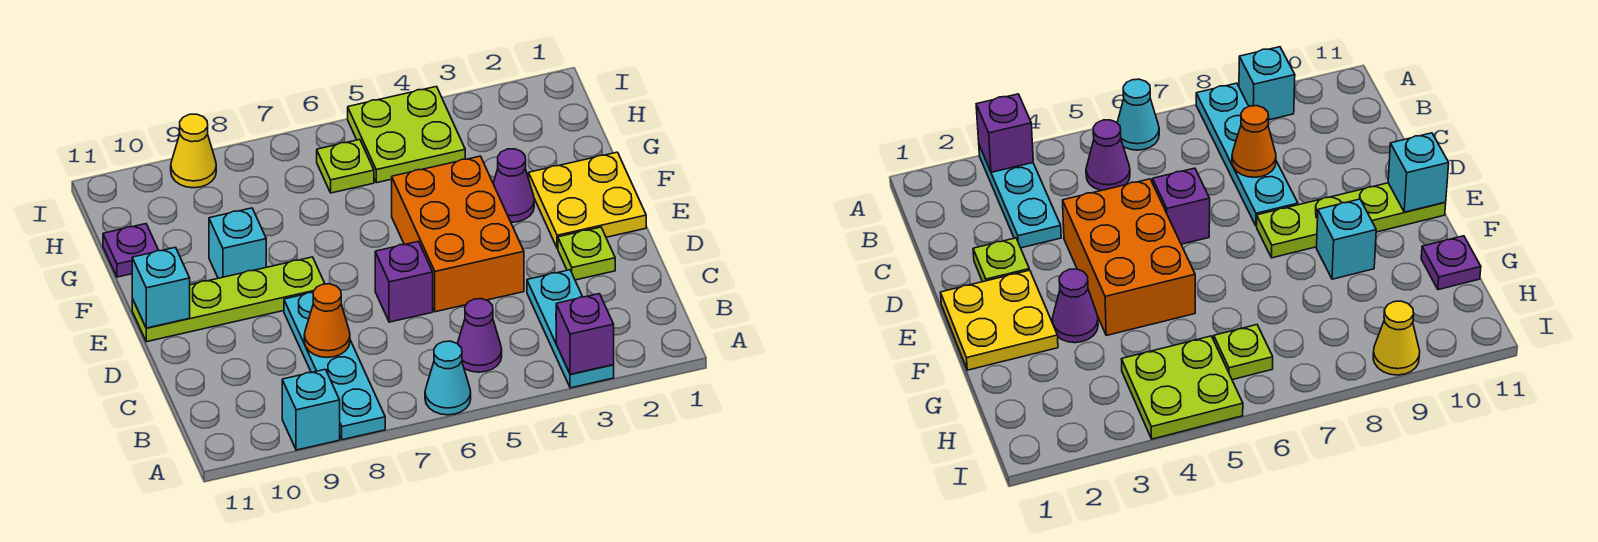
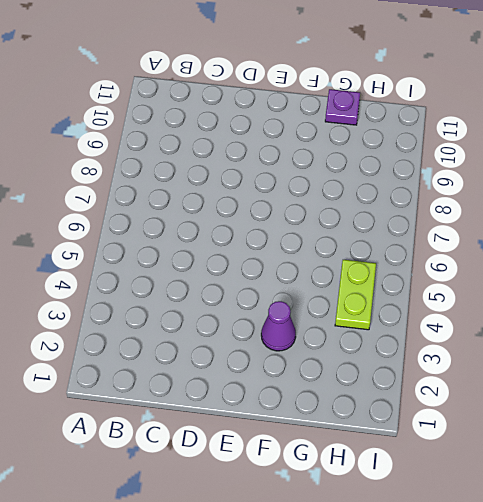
lime plate H4:H5 level 1 -> lime plate H4:I5 level 1
none -> cyan plate A3:C3 level 1
none -> cyan cone A6 level 1
none -> cyan plate A8:D8 level 1

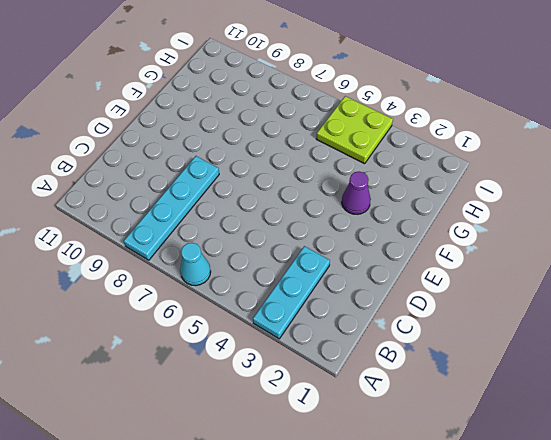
none -> cyan brick A9 level 1
none -> purple cone B5 level 1
none -> lime plate D2 level 1

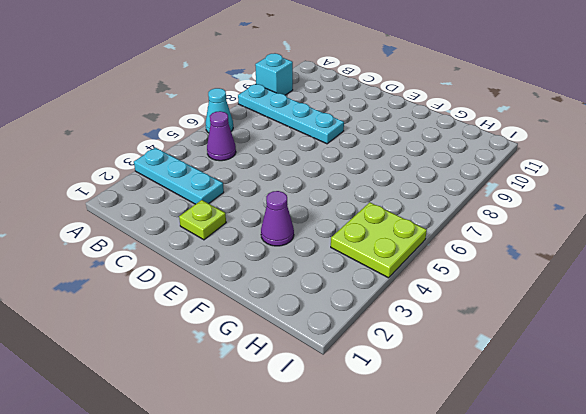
none -> orange brick D4:F5 level 1
none -> purple brick D6 level 1
none -> yellow plate E1:F2 level 1

